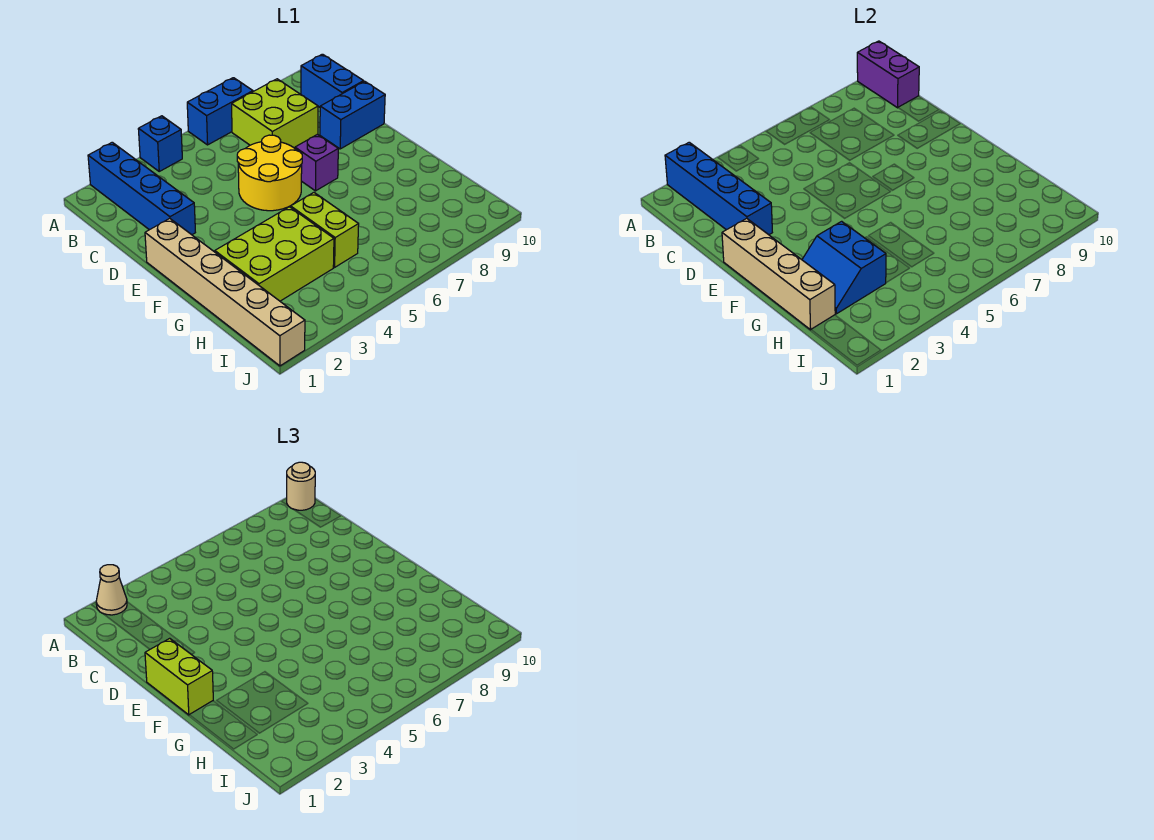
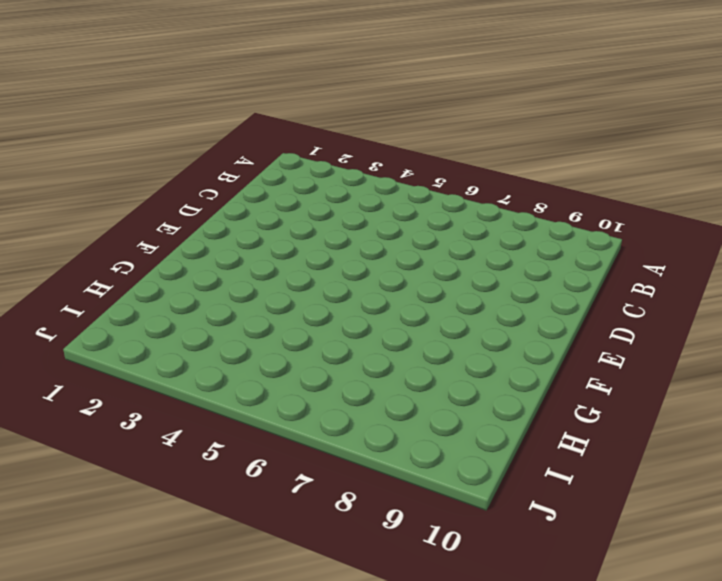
none -> blue brick A2:D2 level 1
none -> blue brick A4 level 1
none -> blue brick A6:A7 level 1

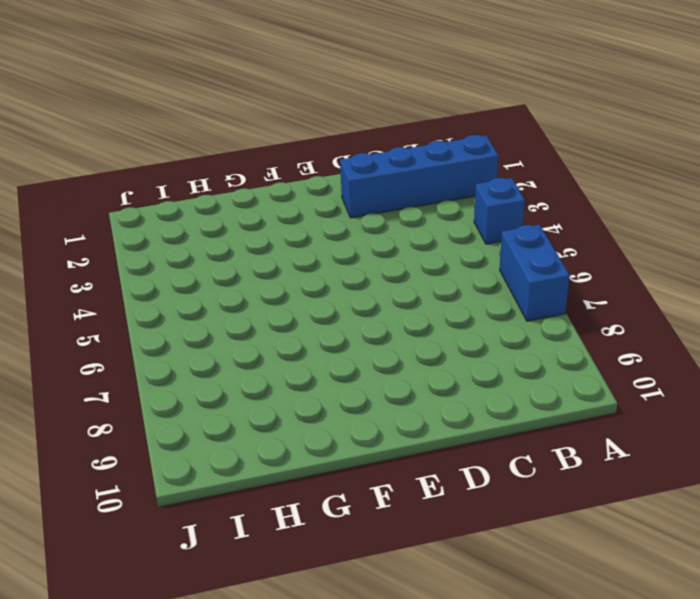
none -> lime brick B7:C8 level 1
none -> blue brick B10:C10 level 1
none -> yellow round brick D5:E6 level 1

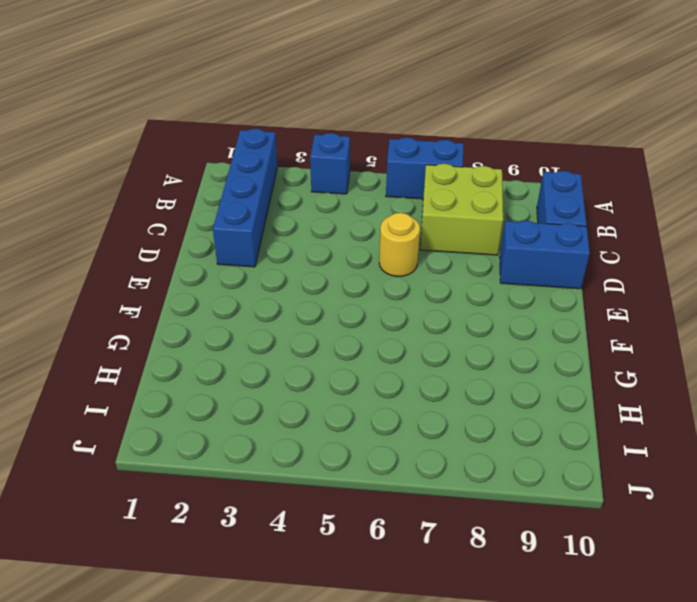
yellow round brick D6 level 1 -> yellow round brick D5:E6 level 1
none -> tan brick E1:J1 level 1
none -> purple brick E7 level 1
none -> lime brick G2:H4 level 1

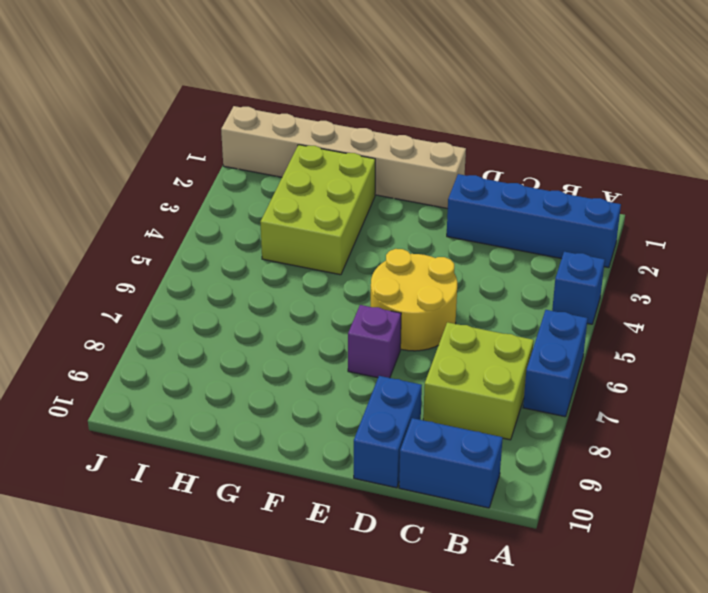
none -> lime brick G5:H5 level 1
none -> blue brick A2:D2 level 2
none -> purple brick A10:B10 level 2

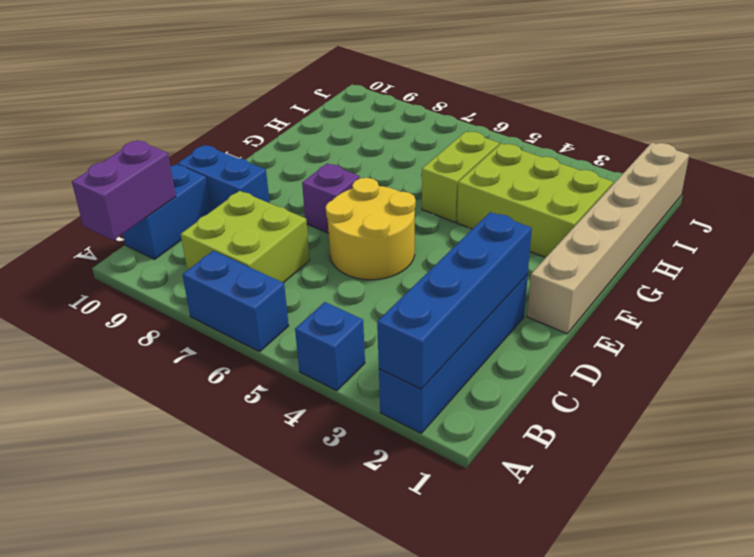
none -> tan brick E1:H1 level 2
none -> blue slope G2:H3 level 2 top 3
none -> tan cone A2 level 3

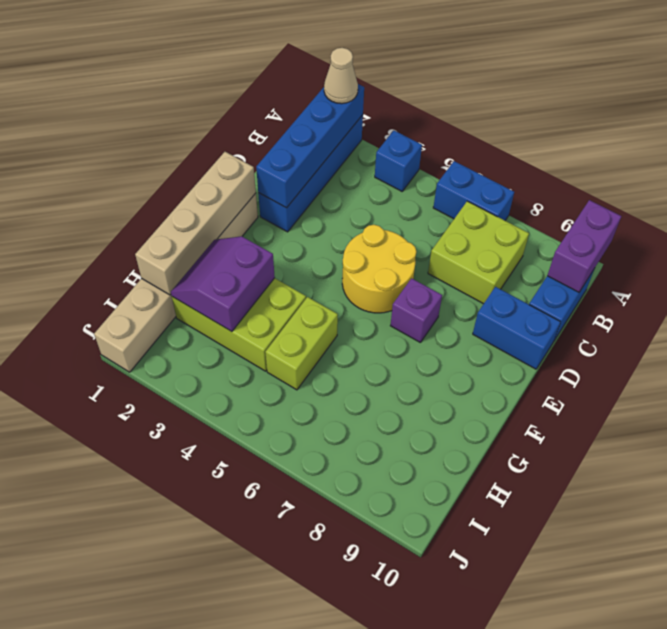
purple slope G2:H3 level 2 top 3 -> blue slope G2:H3 level 2 top 3
none -> tan round brick A10 level 3
none -> lime brick E1:F1 level 3

